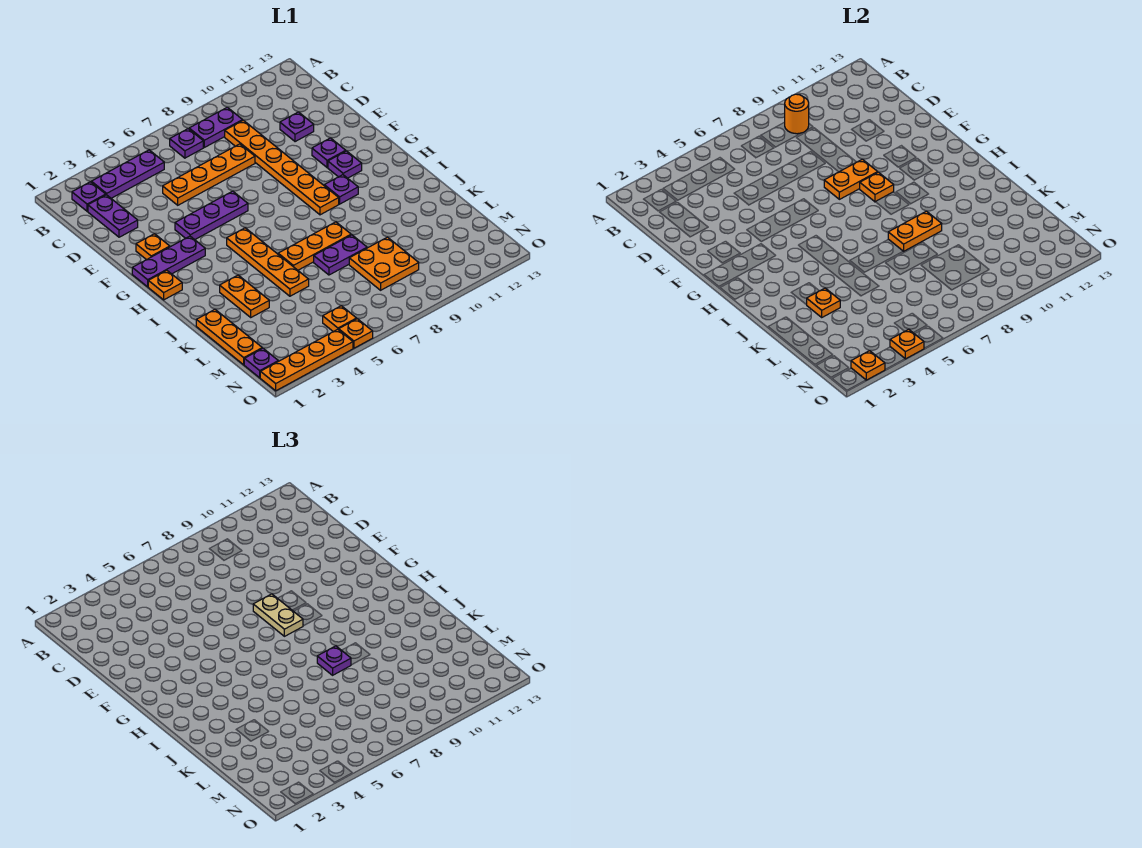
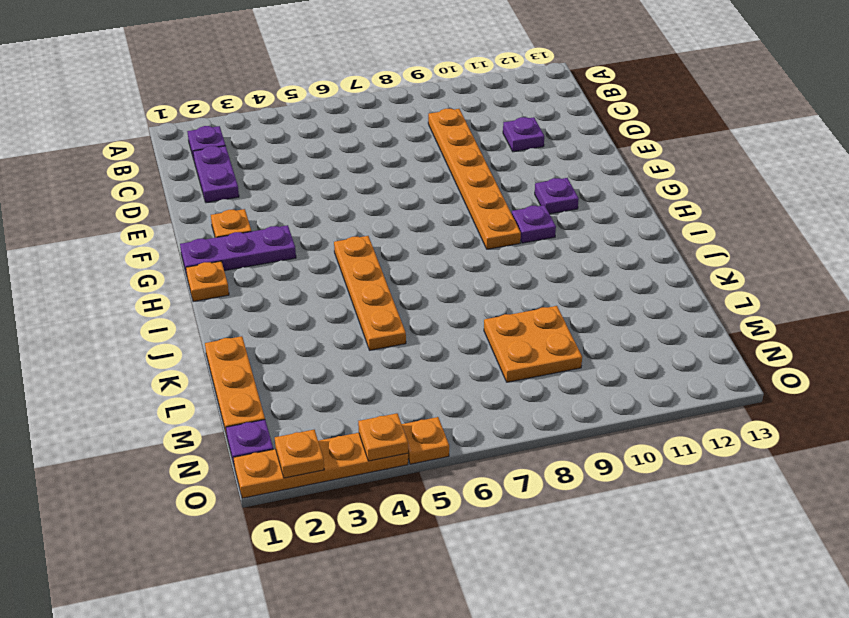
none -> purple plate B3:B5 level 1
none -> purple plate B7 level 1
none -> purple plate B8:B9 level 1
none -> orange plate D5:D8 level 1

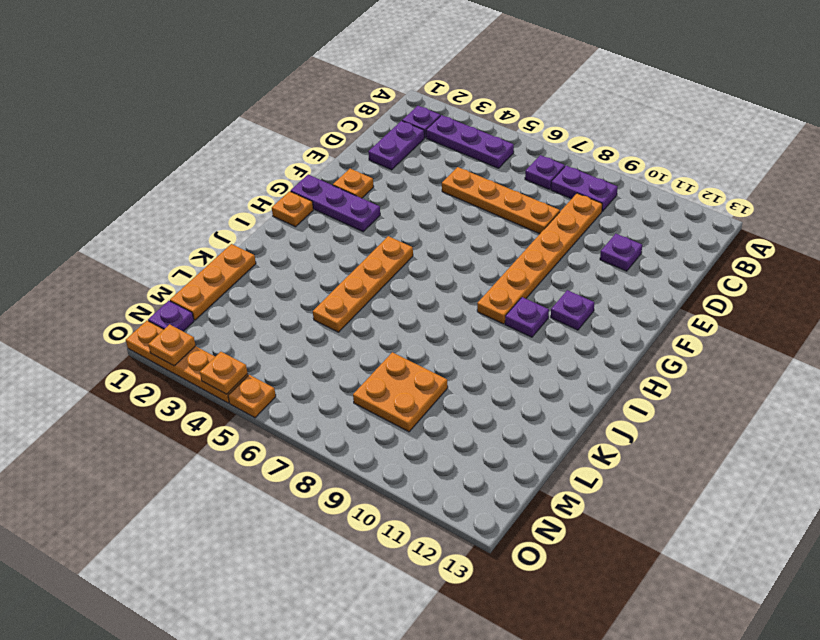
none -> purple plate F4:F6 level 1
none -> purple plate F11 level 1
none -> orange plate J3:K3 level 1
none -> orange plate J6:J8 level 1

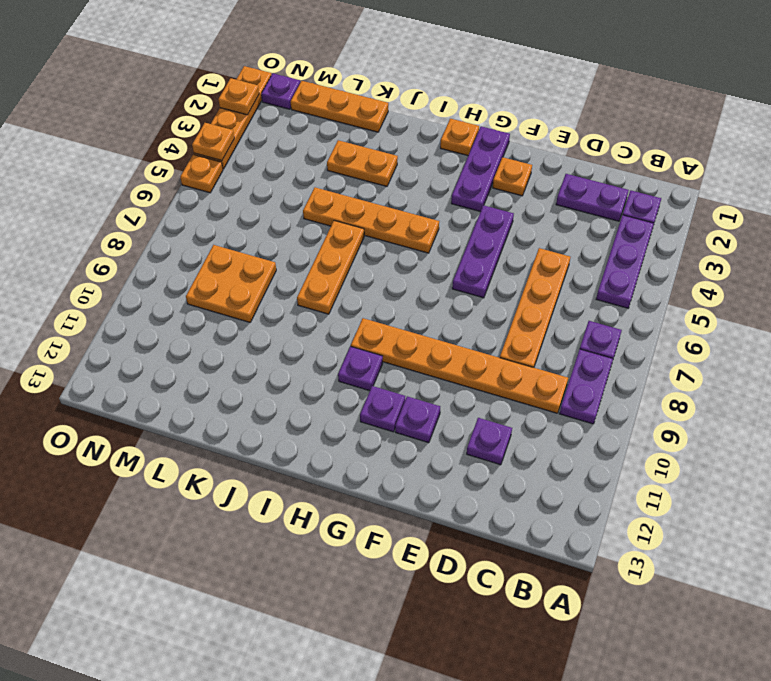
none -> purple plate K7:K8 level 1
none -> orange plate N5 level 1
none -> orange round brick B9 level 2
none -> orange plate F8:F9 level 2

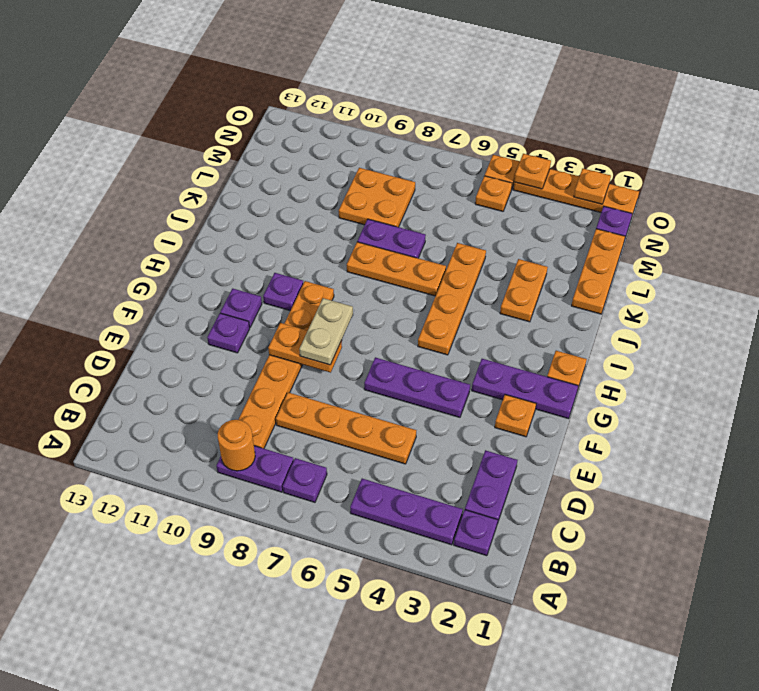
none -> purple plate D11 level 1
none -> orange plate G9 level 2
none -> orange plate J8:J9 level 2
none -> orange plate K3 level 2

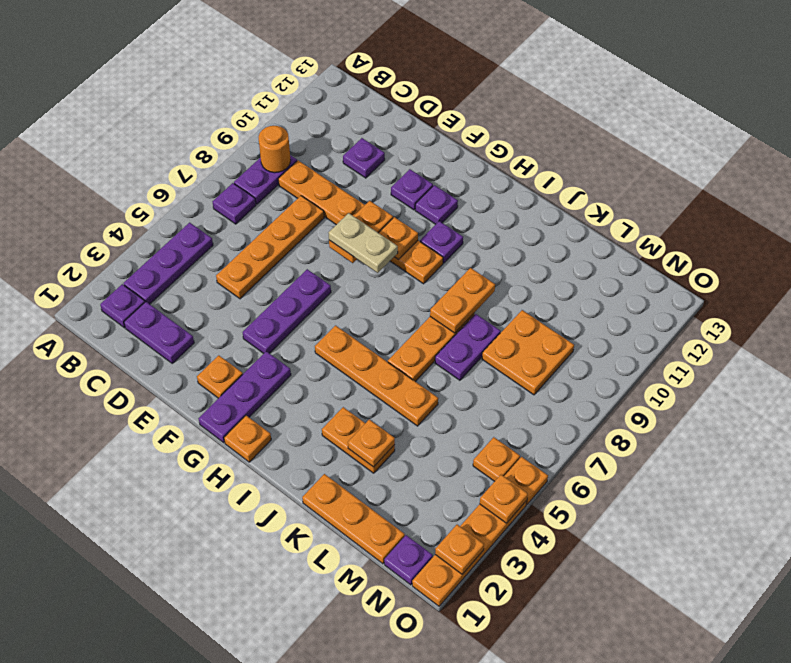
none -> purple plate J8 level 3

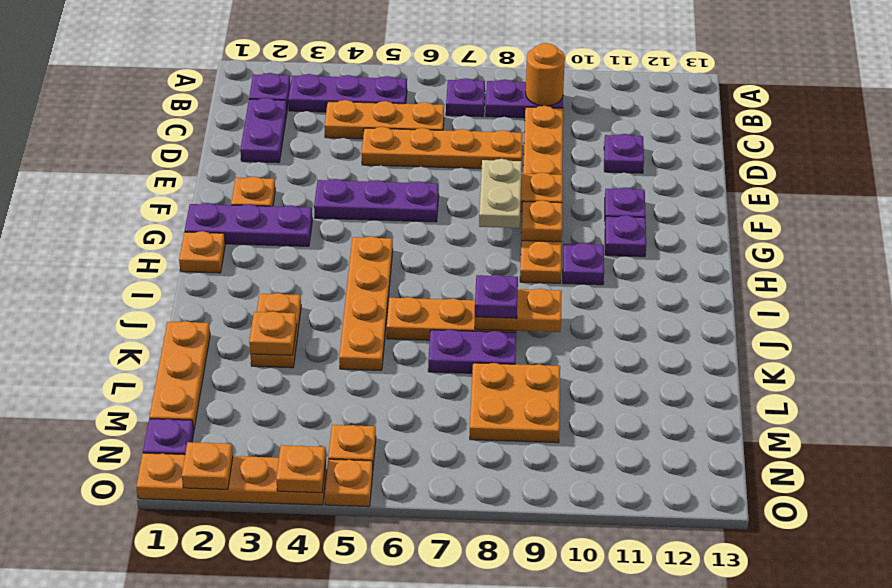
orange plate C4:C6 level 1 -> none

